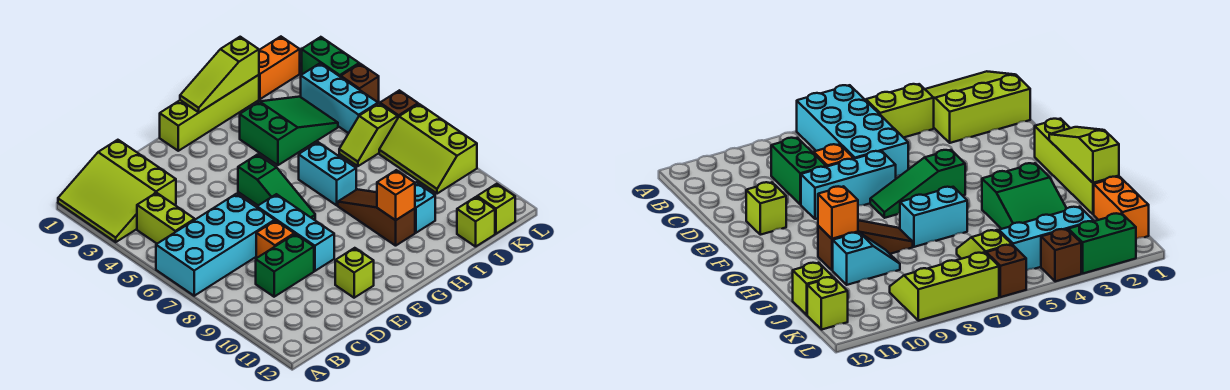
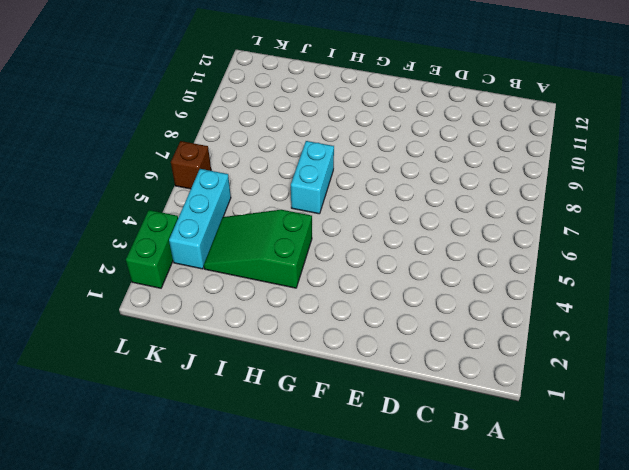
none -> lime slope A1:C3 level 1 top C
none -> cyan brick A6:D7 level 1
none -> lime brick B4:B5 level 1

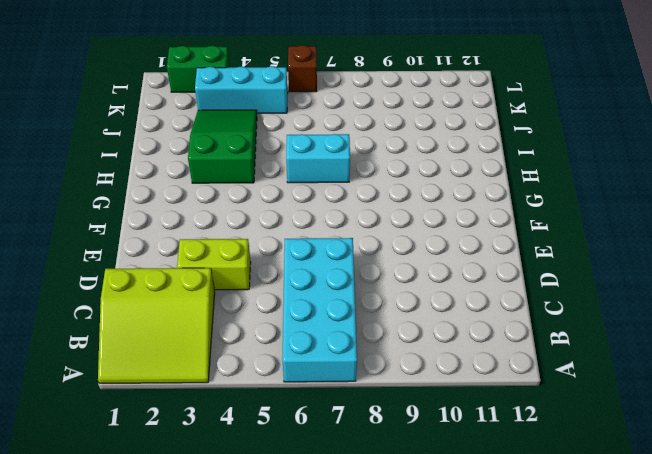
lime brick D3:D4 level 1 -> lime brick B4:B5 level 1
none -> green brick C9:D9 level 1
none -> orange brick D8 level 1
none -> cyan brick E7:E9 level 1

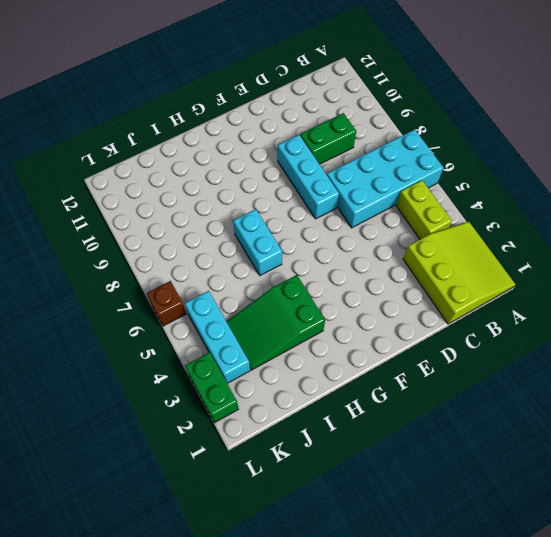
none -> orange brick D8 level 1
none -> lime brick E11 level 1
none -> lime brick F1:I1 level 1

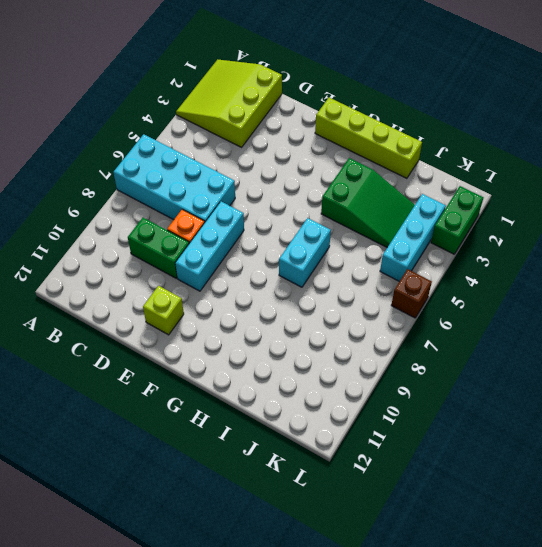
none -> lime brick B4:B5 level 1
none -> green slope F5:F7 level 1 top 5
none -> brown slope H8:H10 level 1 top 10

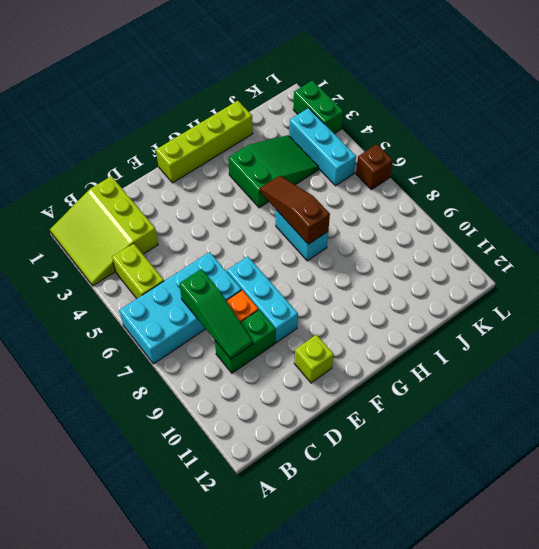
green slope C7:C9 level 2 top 7 -> green slope F5:F7 level 1 top 5
brown slope H5:H7 level 2 top 7 -> brown slope H8:H10 level 1 top 10
none -> cyan slope I9:I10 level 1 top 10
none -> orange brick J1:K1 level 1
none -> lime slope J6:K6 level 1 top K

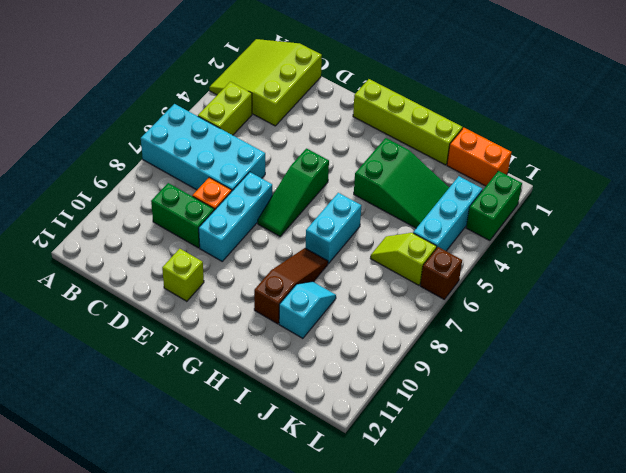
none -> lime brick J12 level 1
none -> lime slope K7:L9 level 1 top L
none -> lime brick K12 level 1

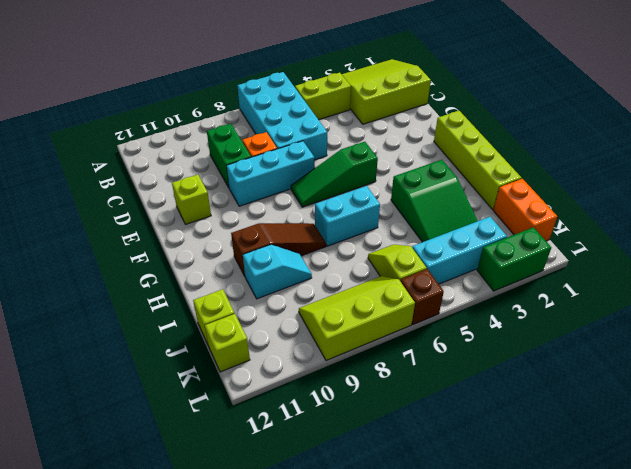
none -> brown brick L4 level 1
none -> lime slope G1:I1 level 2 top I
none -> orange brick H10 level 2

